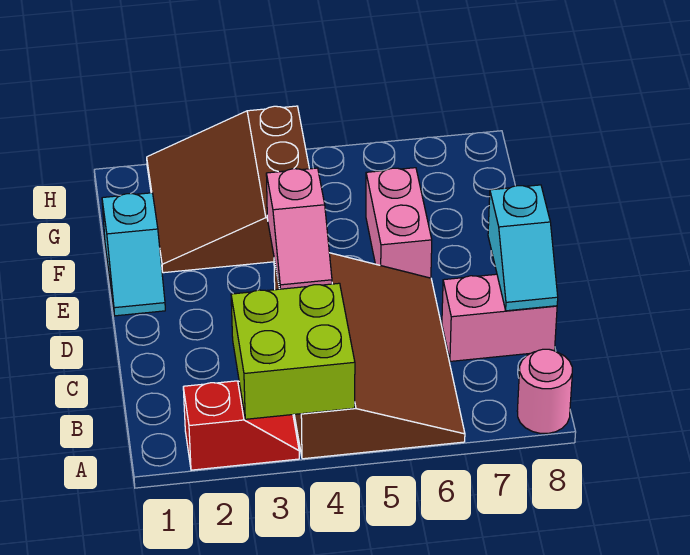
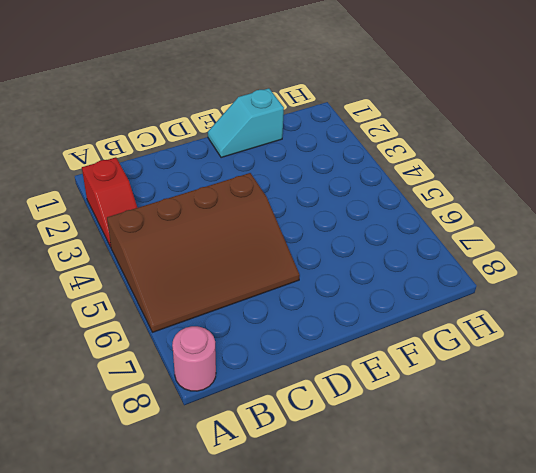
none -> pink brick C7:C8 level 1
none -> pink brick E6:F6 level 1

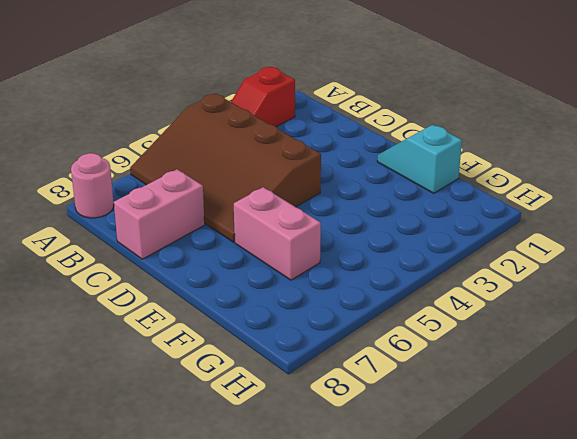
none -> brown slope F2:H4 level 1 top 4
none -> lime brick A3:B4 level 2

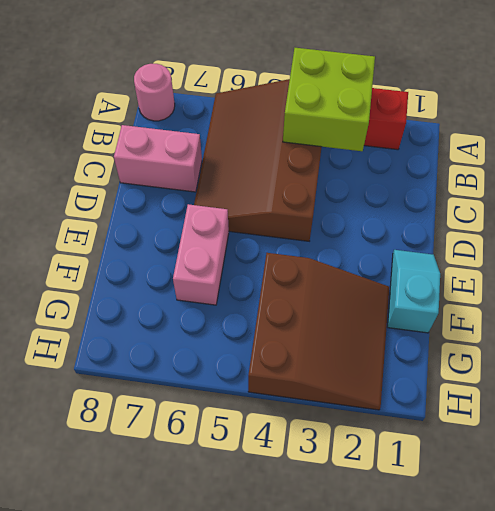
none -> cyan slope C8:D8 level 2 top D
none -> pink slope D4:E4 level 2 top E

